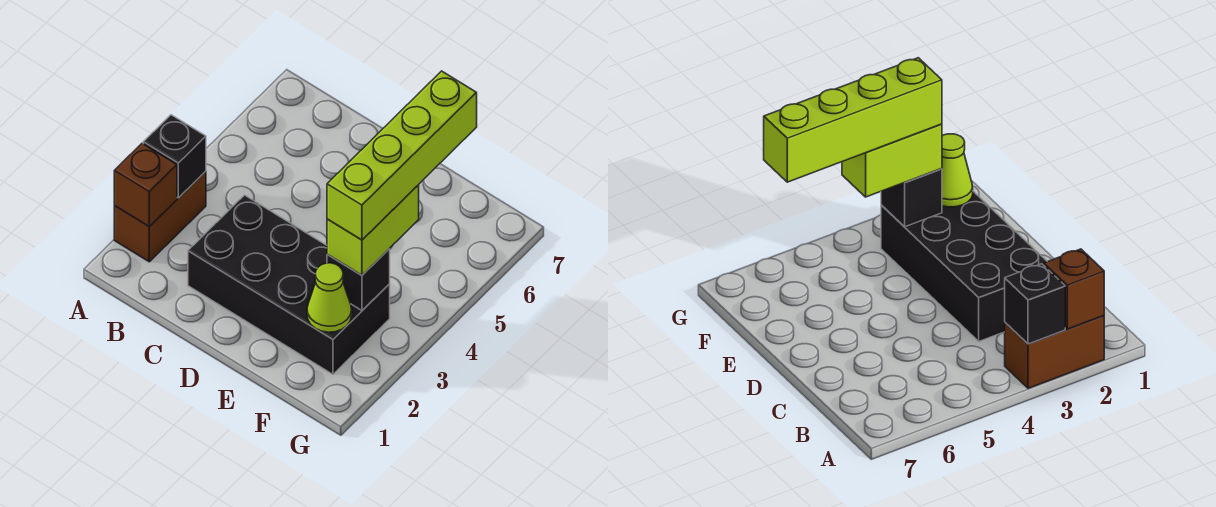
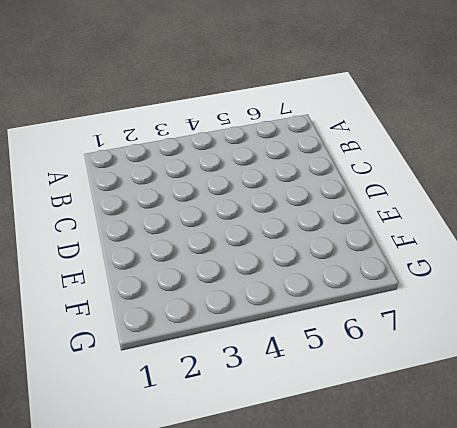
none -> brown brick A2:A3 level 1
none -> black brick C2:F3 level 1

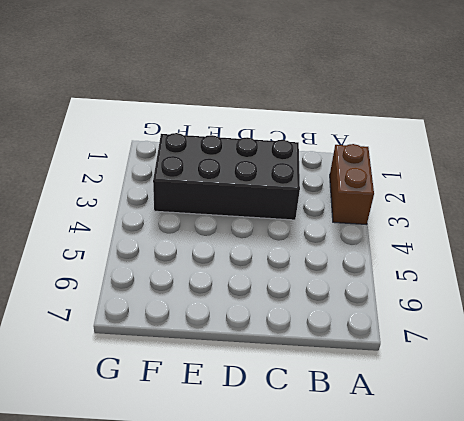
none -> brown brick A2 level 2
none -> black brick A3 level 2

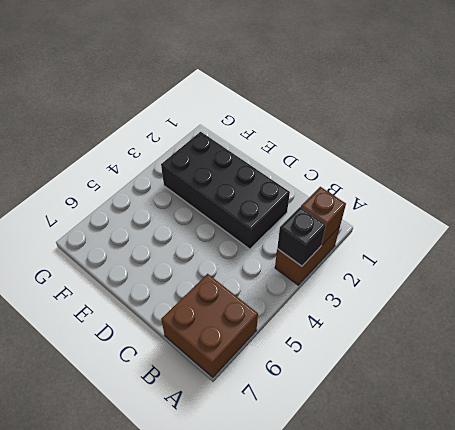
brown brick A6:B7 level 1 -> none
none -> lime cone F2 level 2
none -> black brick F3 level 2

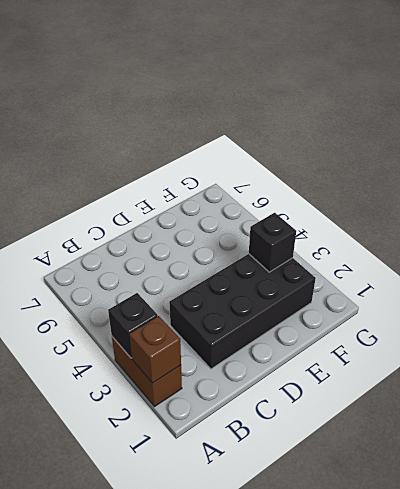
none -> lime cone F2 level 2
none -> lime brick F3:F4 level 3

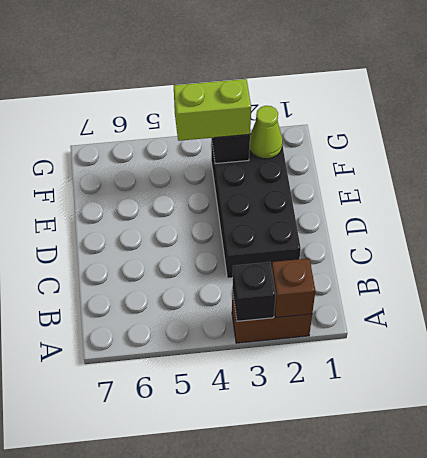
none -> lime brick F3:F6 level 4

